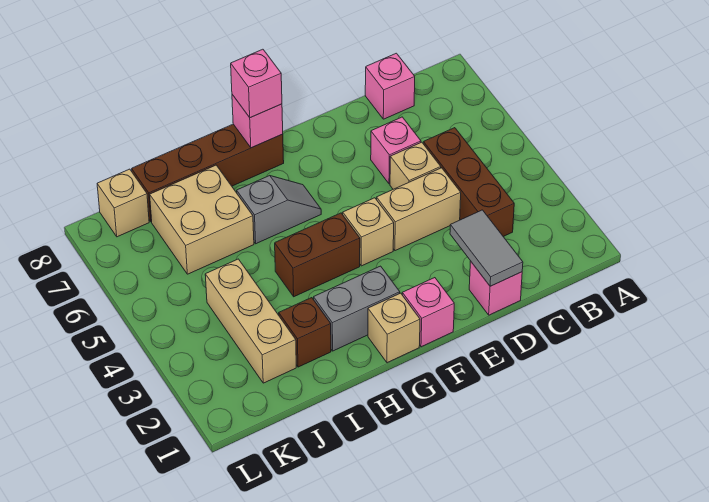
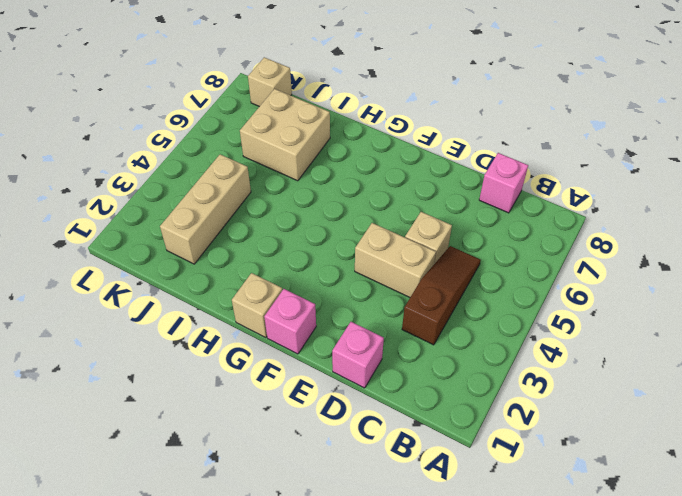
brown slope C3:C5 level 1 top 3 -> brown brick C3:C5 level 1
none -> pink brick D6 level 1
none -> tan brick F4 level 1
none -> grey brick G2:H2 level 1

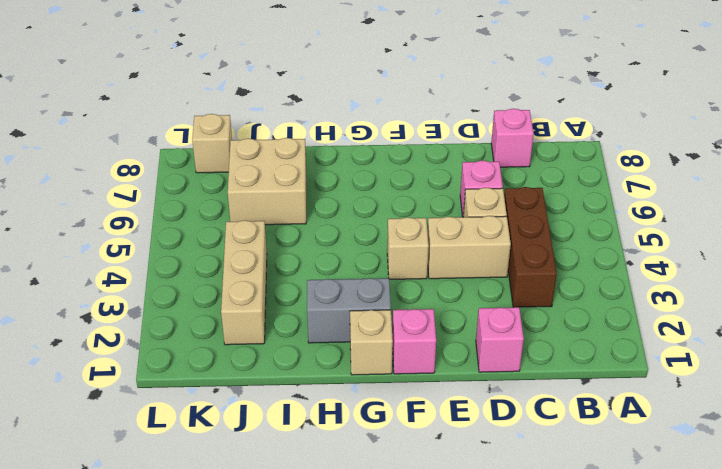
none -> brown brick G4:H4 level 1
none -> grey slope G6:H6 level 1 top H
none -> brown brick G8:J8 level 1

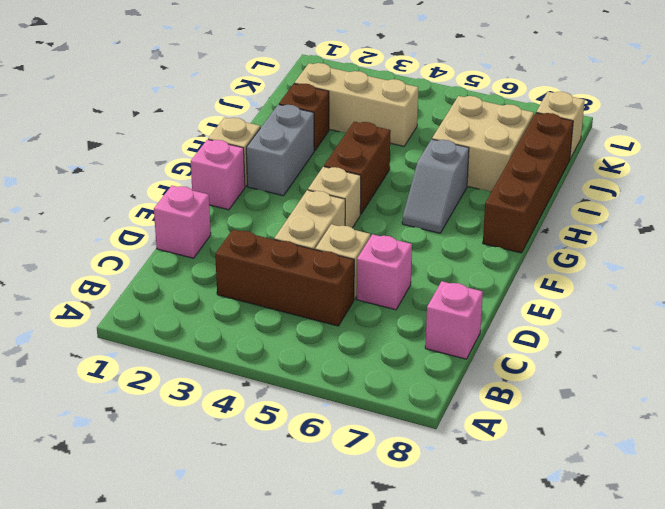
none -> grey tile D1:D2 level 2
none -> pink brick G8 level 2
none -> pink brick G8 level 3

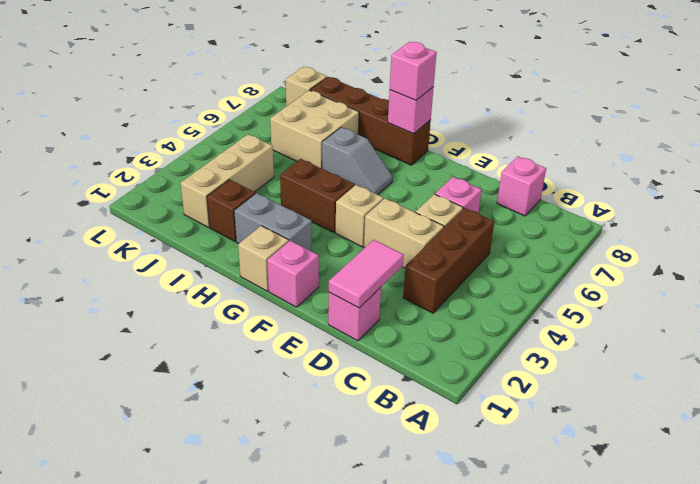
pink tile D1:D2 level 2 -> grey tile D1:D2 level 2

